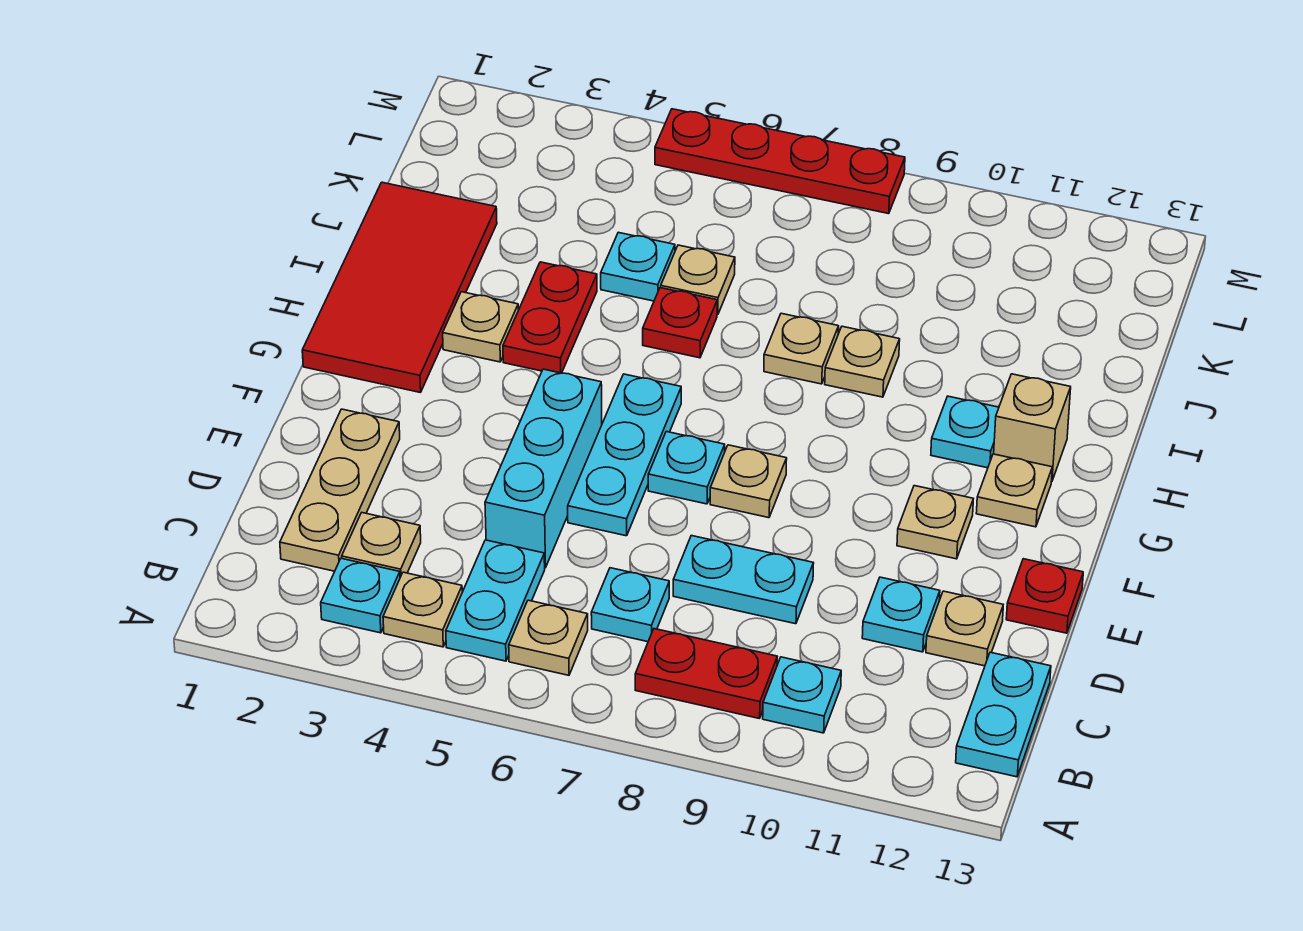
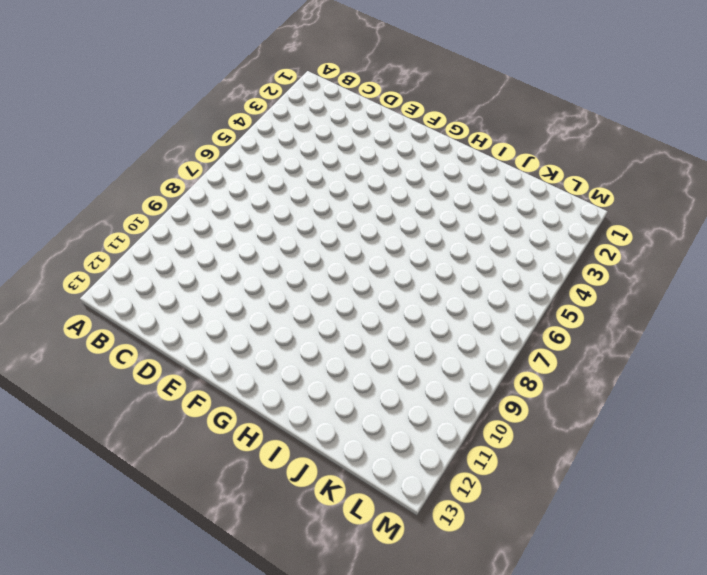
none -> cyan plate B3 level 1
none -> tan plate B4 level 1
none -> cyan plate B5:C5 level 1
none -> tan plate B6 level 1

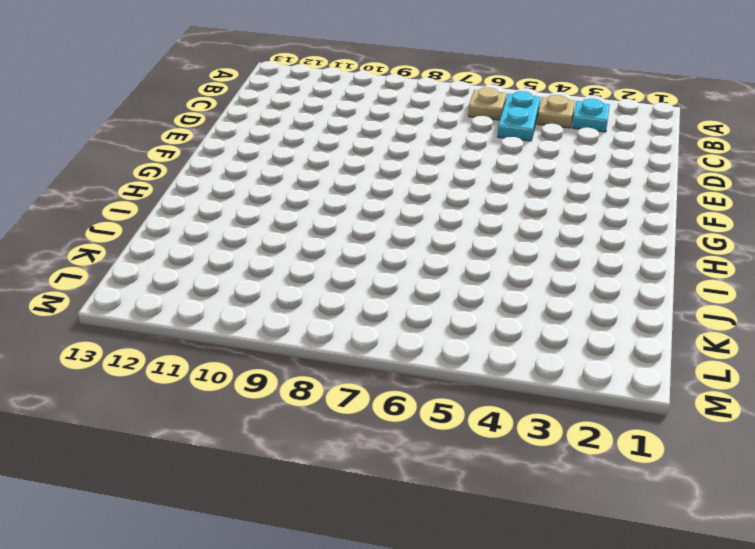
none -> red plate B8:B9 level 1
none -> cyan plate B10 level 1
none -> cyan plate B13:C13 level 1
none -> tan plate C2:E2 level 1

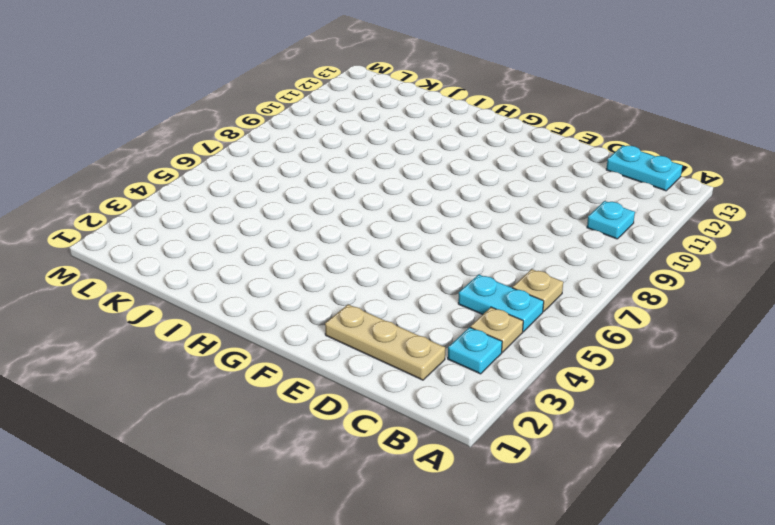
none -> red plate B8:B9 level 1
none -> tan plate C3 level 1
none -> cyan plate C7 level 1
none -> cyan brick D5:F5 level 1

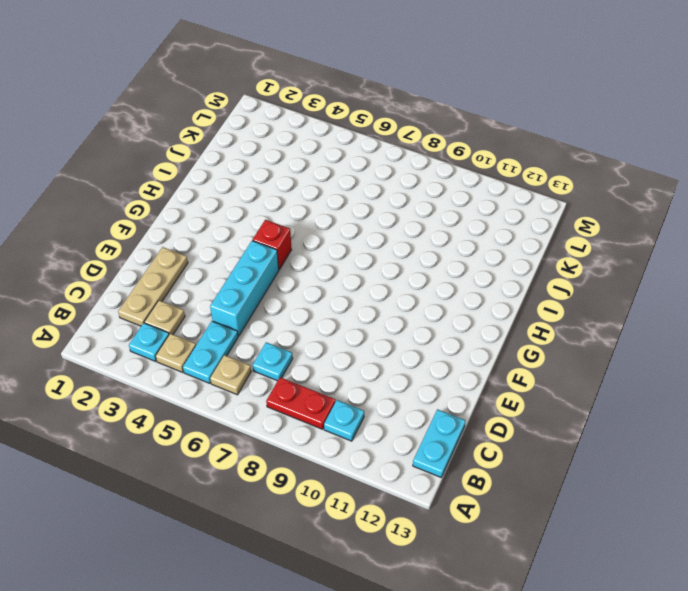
red brick G5 level 1 -> none
none -> cyan plate D8:D9 level 1
none -> cyan plate D11 level 1
none -> tan plate D12 level 1
none -> cyan plate E6:G6 level 1

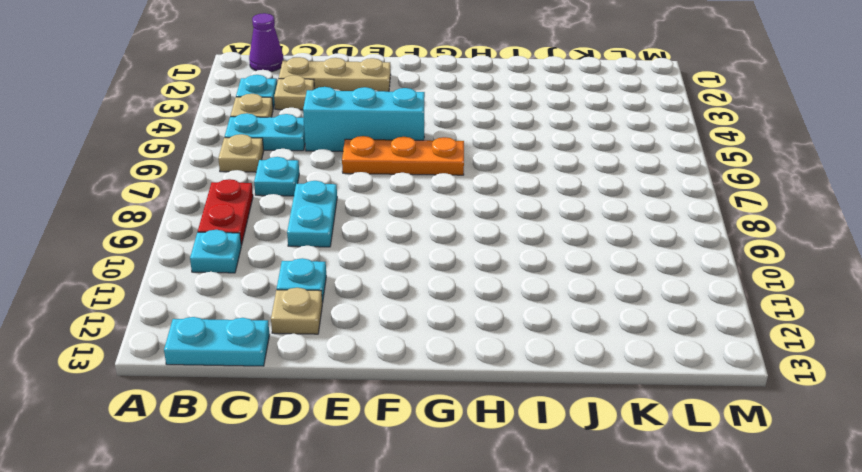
purple cone B1 level 1 -> none
orange plate E6:G6 level 1 -> cyan plate E6:G6 level 1
none -> red plate E13 level 1
none -> cyan plate F7 level 1
none -> tan plate F8 level 1
none -> tan plate F11 level 1

